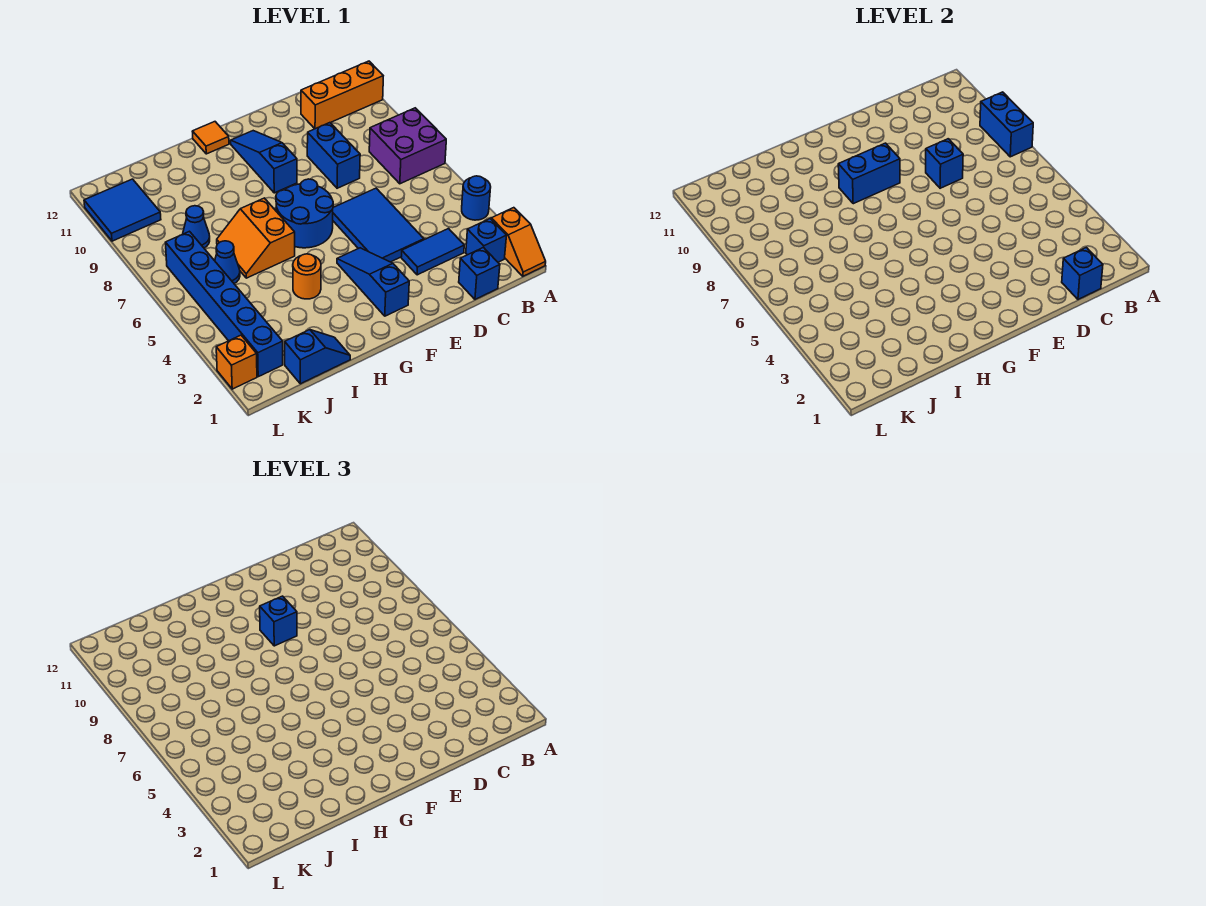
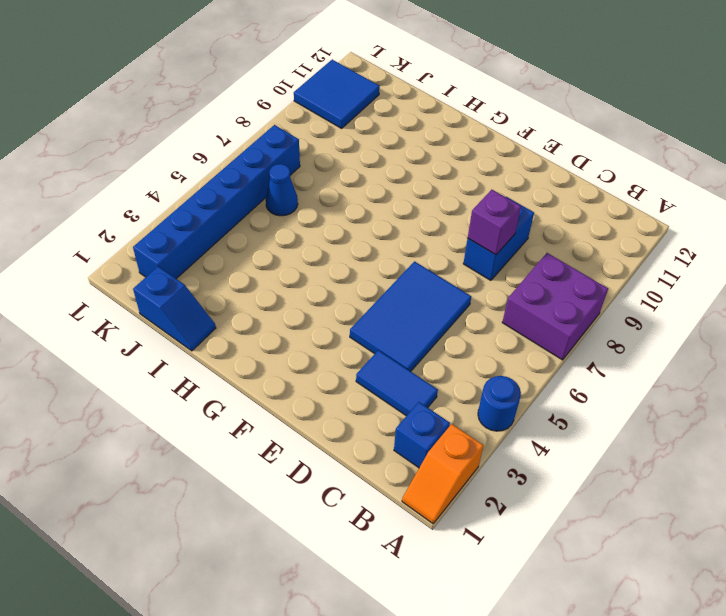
purple brick D8 level 2 -> blue brick D8 level 2
none -> orange brick A11:C11 level 1
none -> blue brick C1 level 1
none -> blue slope F2:F4 level 1 top 2

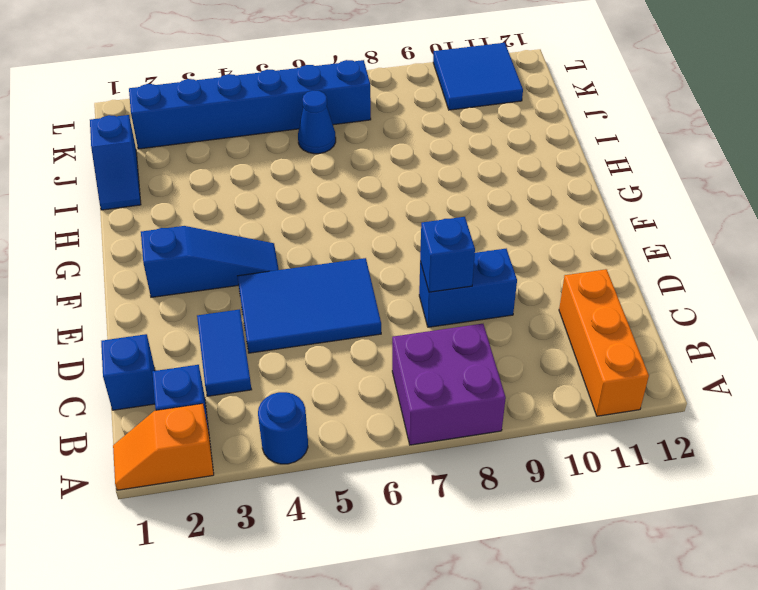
none -> blue round brick F6:G7 level 1
none -> blue slope F9:F11 level 1 top 9
none -> orange tile G12 level 1

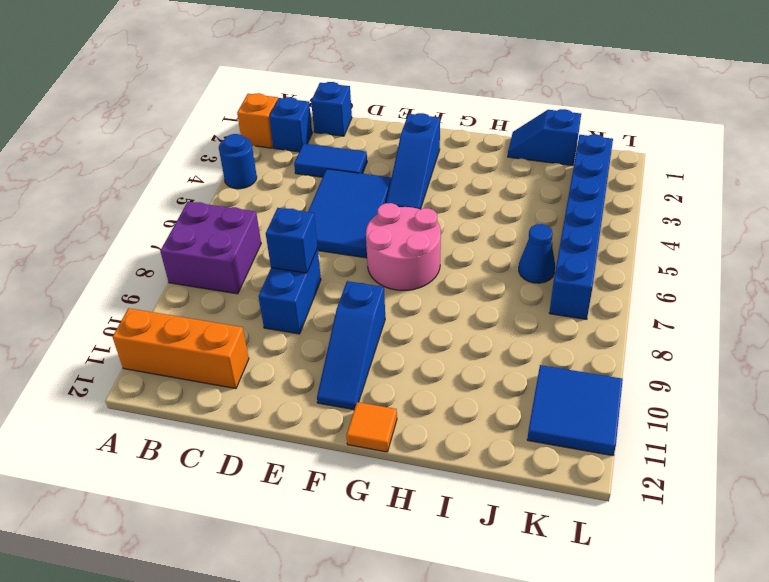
pink round brick F6:G7 level 1 -> blue round brick F6:G7 level 1
none -> orange round brick H4 level 1
none -> orange slope H6:I7 level 1 top H
none -> blue cone J8 level 1

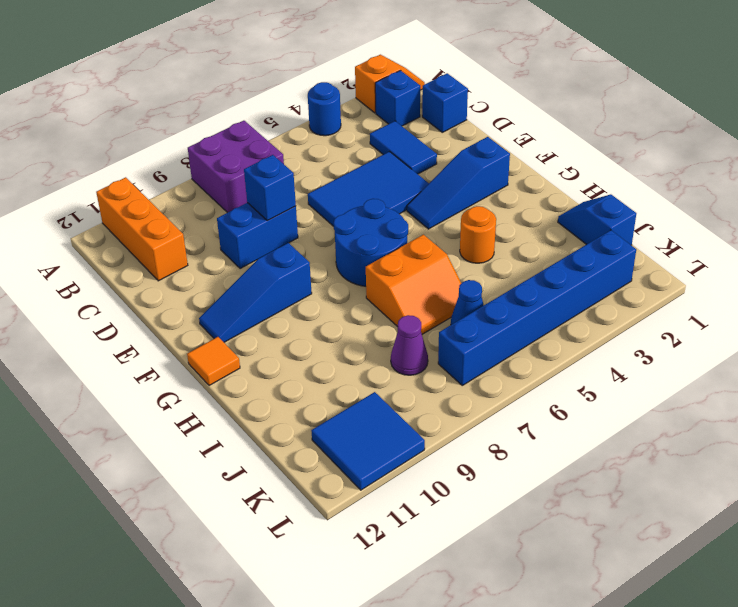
purple cone J8 level 1 -> blue cone J8 level 1
none -> orange brick L2 level 1
none -> blue brick A8:A9 level 2
none -> blue brick C1 level 2

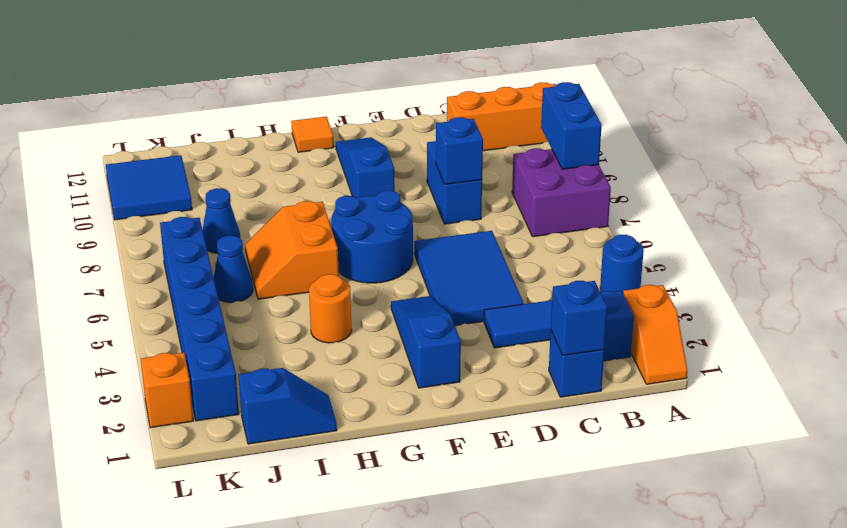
none -> blue brick F9:G9 level 2
none -> blue brick F9 level 3

